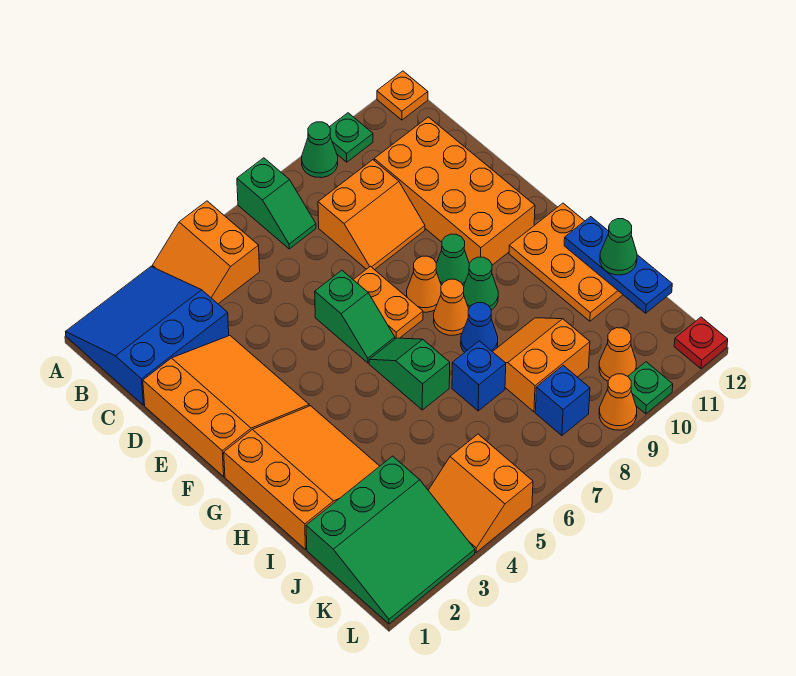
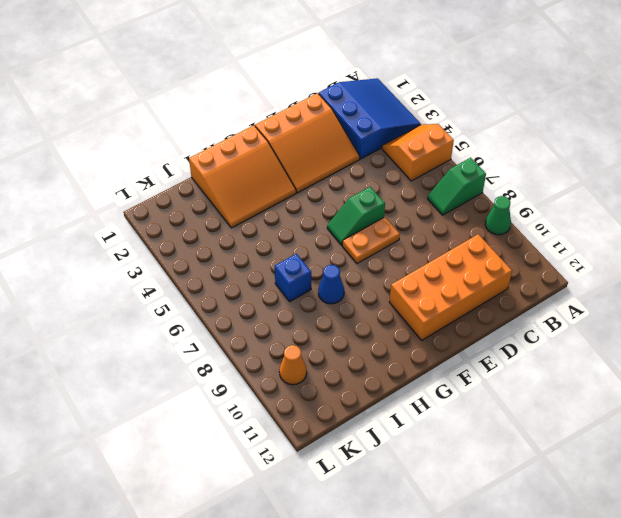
none -> green plate A10 level 1
none -> orange plate A12 level 1
none -> orange slope C8:D9 level 1 top C
none -> orange cone F8 level 1

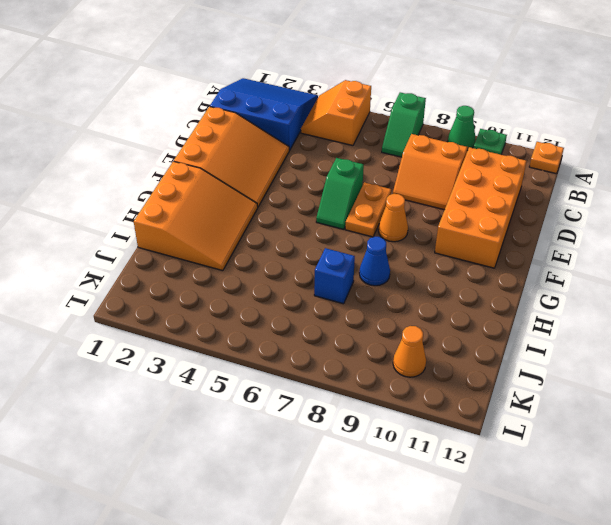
none -> green cone F9 level 1
none -> green slope G6:H6 level 1 top H
none -> orange cone G8 level 1
none -> green cone G9 level 1

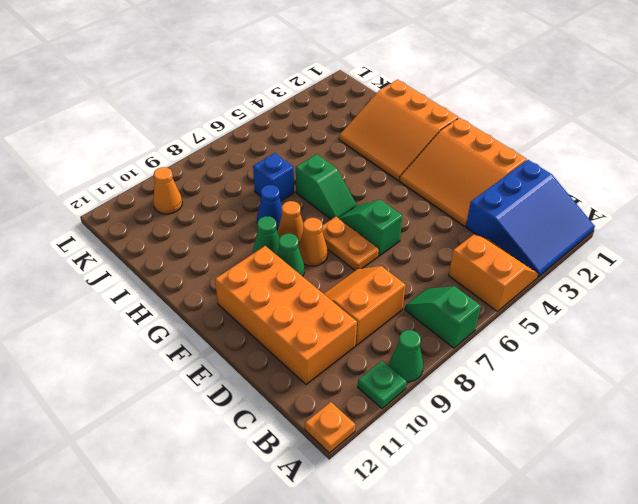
none -> orange plate G11:I12 level 1
none -> orange slope I8:J9 level 1 top J
none -> green slope J1:L3 level 1 top J
none -> orange slope K4:L5 level 1 top 5

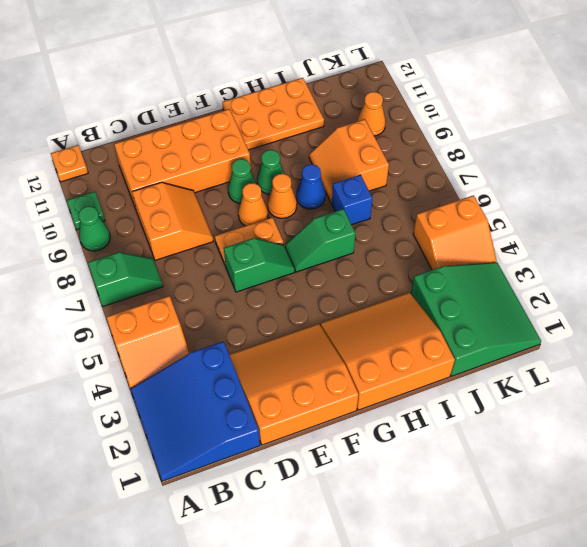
none -> blue brick K8 level 1
none -> orange cone L9 level 1
none -> green plate L10 level 1
none -> red plate L12 level 1

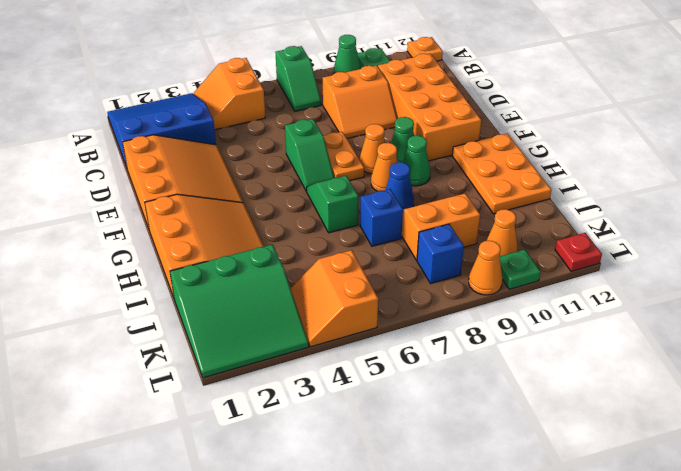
none -> blue plate H12:J12 level 2
none -> green cone I12 level 3

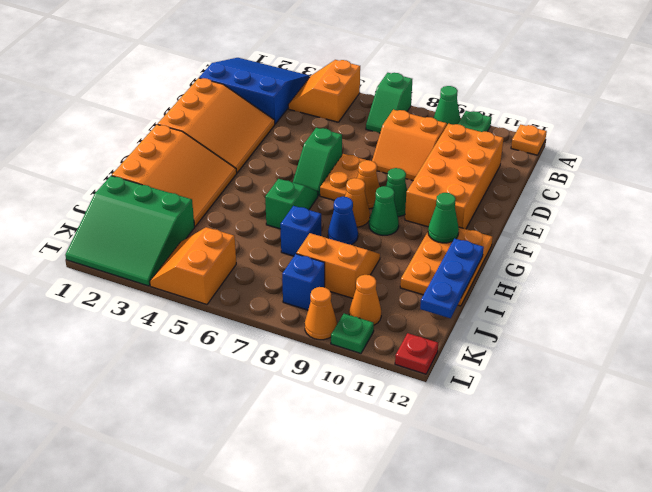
green cone G11 level 2 -> green cone I12 level 3

